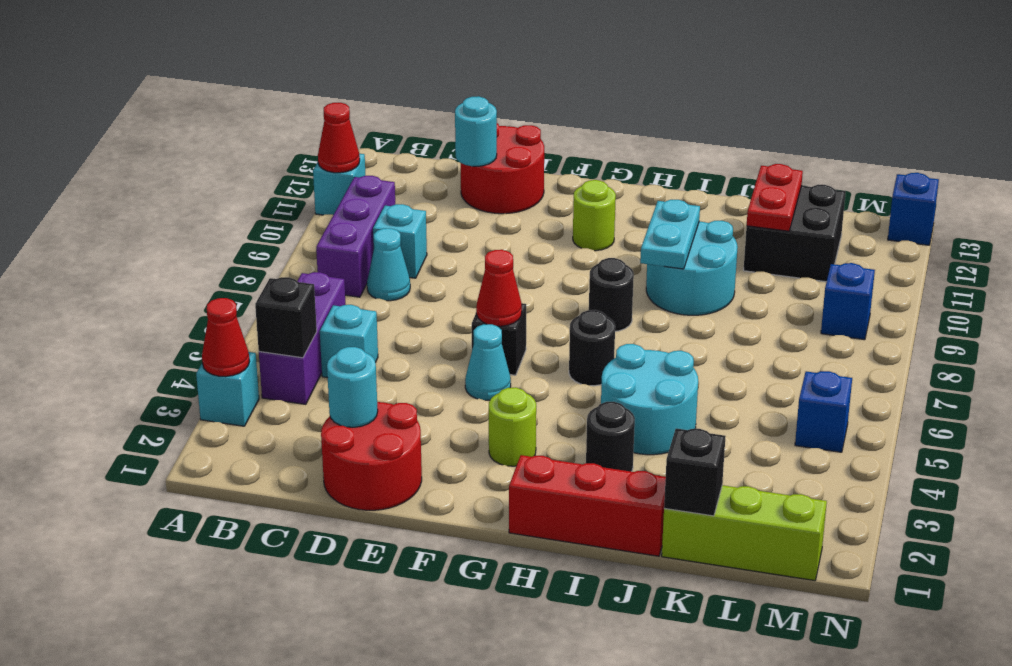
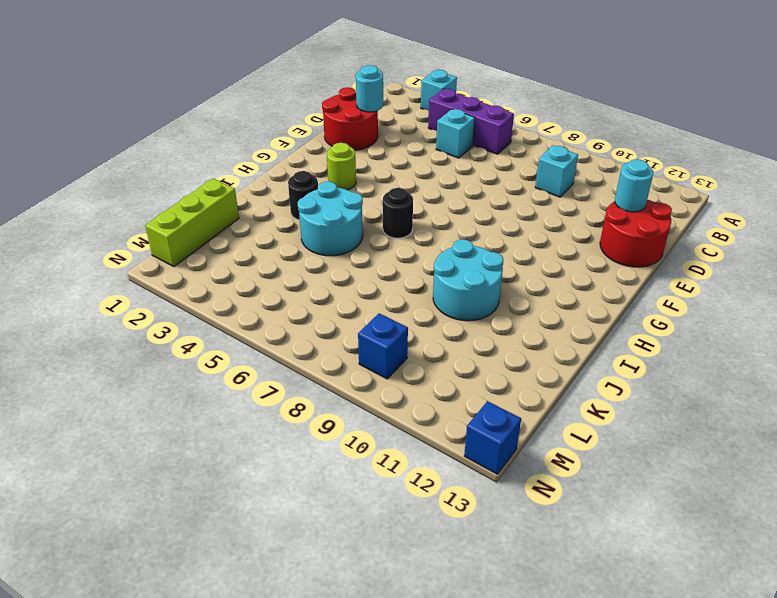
none -> cyan brick A11 level 1
none -> purple brick B8:B10 level 1
none -> cyan cone C8 level 1
none -> cyan cone F5 level 1

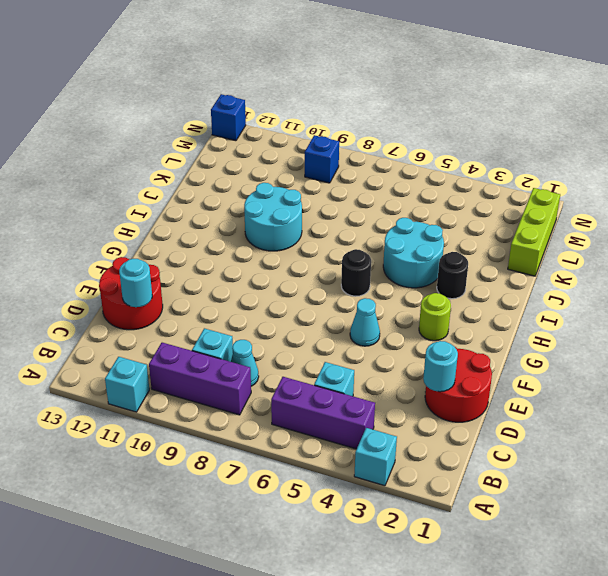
none -> black brick F6 level 1
none -> lime round brick G11 level 1
none -> red brick H1:J1 level 1
none -> black round brick H8 level 1

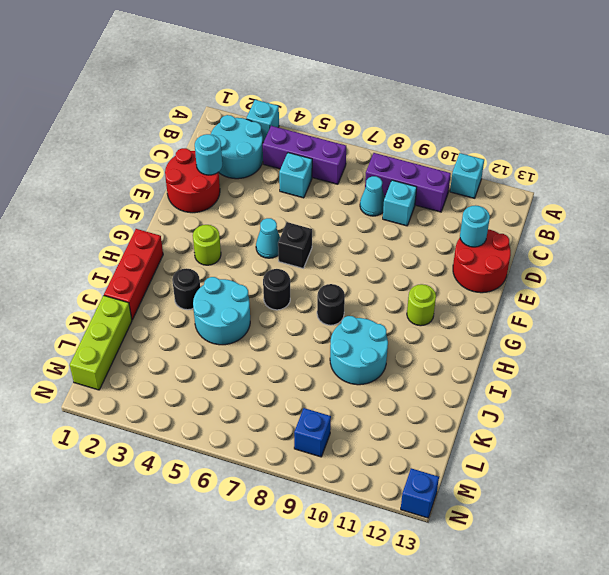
cyan round brick B2:C3 level 1 -> none
none -> black brick K11:L12 level 1
none -> blue brick M5 level 1
none -> red cone A3 level 2
none -> red cone A11 level 2

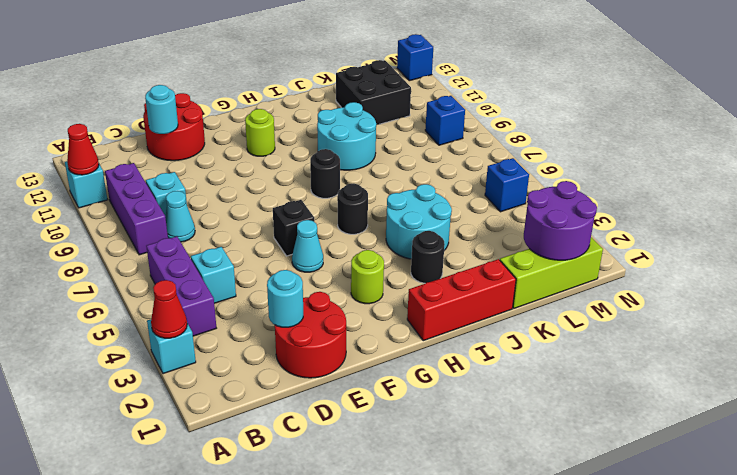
purple round brick L1:M2 level 2 -> none
none -> black brick B4 level 2
none -> red cone F6 level 2
none -> cyan plate I9:I10 level 2
none -> black brick K1 level 2

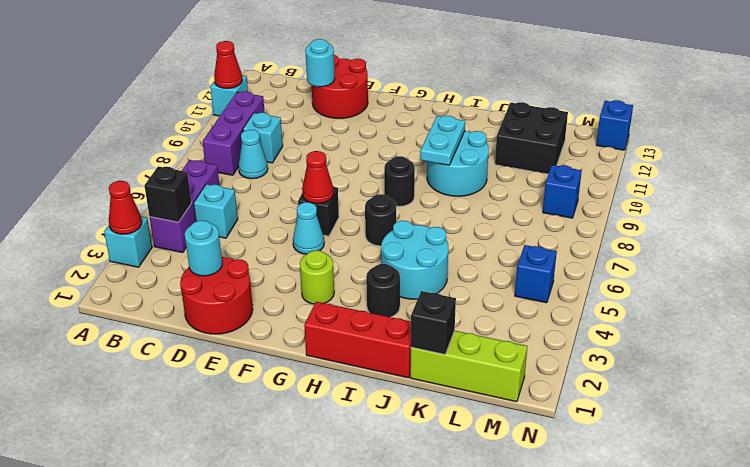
none -> lime round brick G11 level 1
none -> red plate K11:K12 level 2

